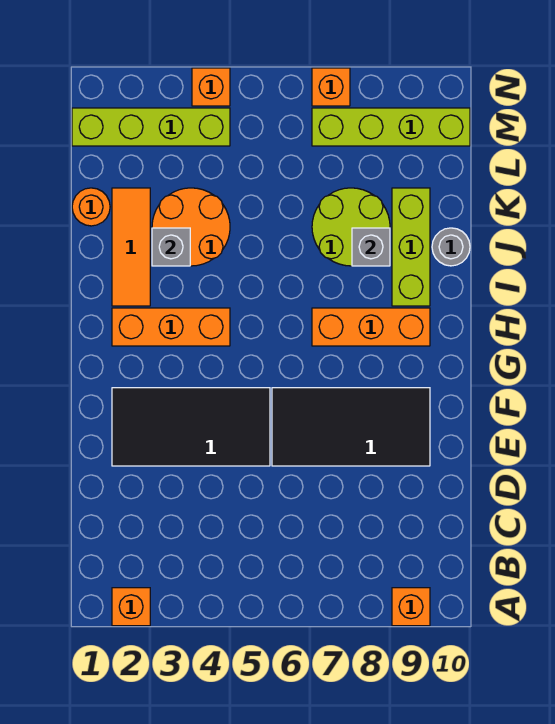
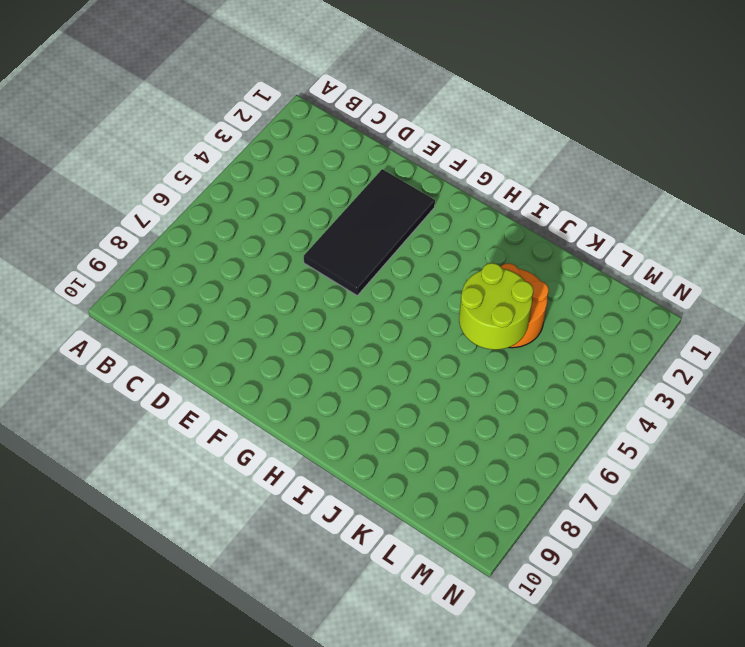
lime round brick J4:K5 level 2 -> lime round brick J7:K8 level 1
none -> orange brick A2 level 1
none -> orange brick A9 level 1
none -> black tile E6:F9 level 1

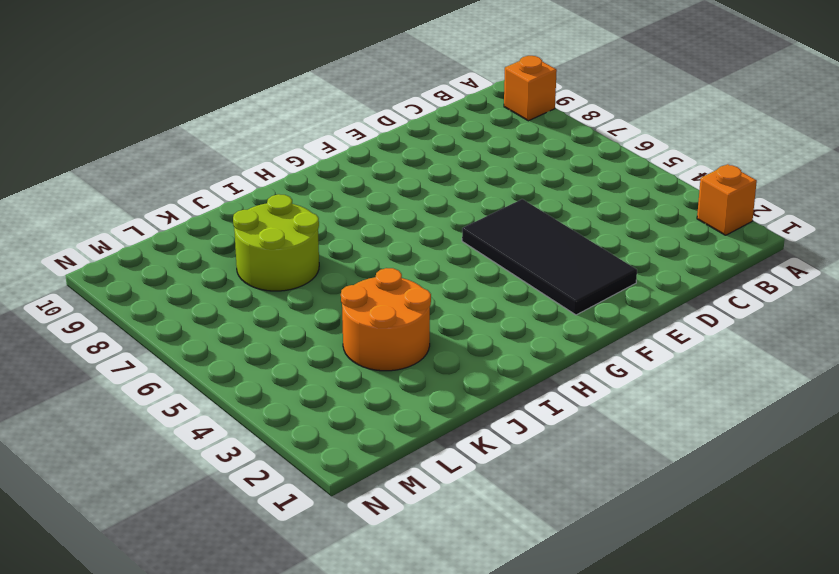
none -> black tile E6:F9 level 1
none -> orange brick H2:H4 level 1
none -> orange brick H7:H9 level 1

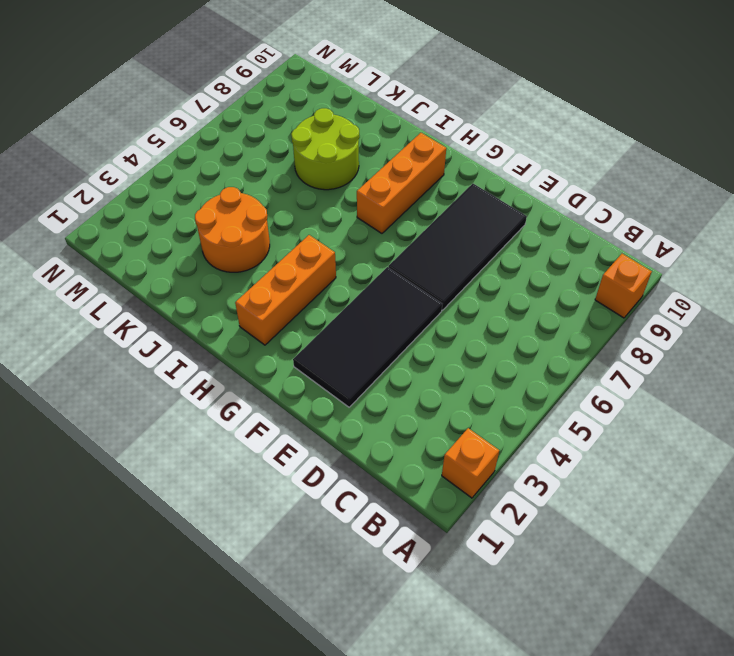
none -> orange tile I2:K2 level 1
none -> lime brick I9:K9 level 1
none -> grey round brick J10 level 1

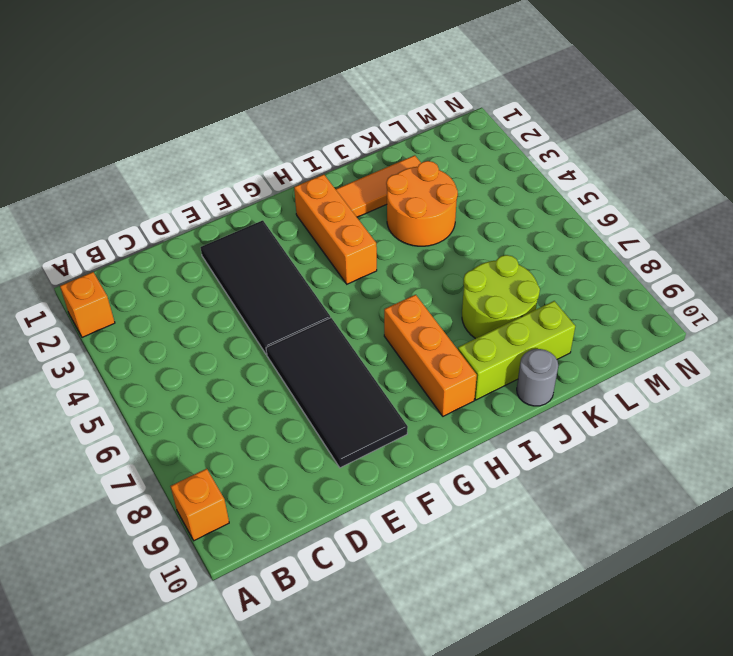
none -> orange round brick K1 level 1
none -> lime brick M1:M4 level 1
none -> lime brick M7:M10 level 1

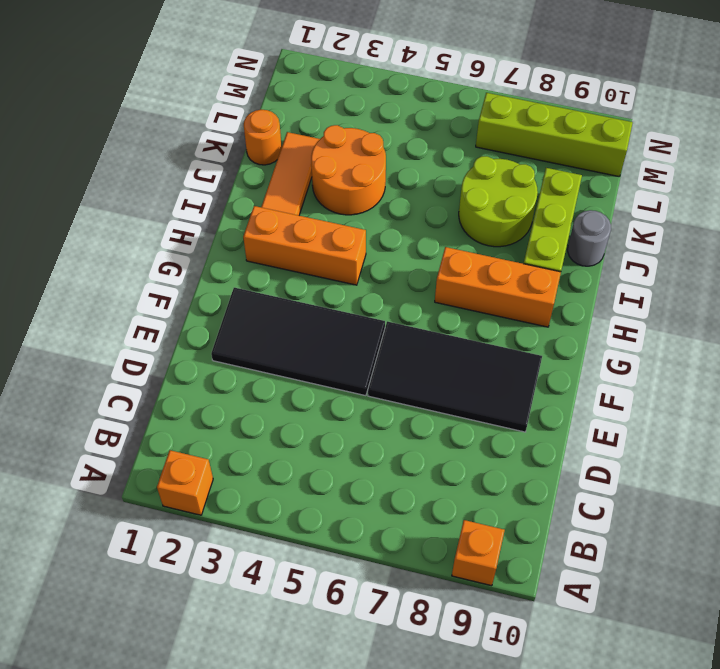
none -> lime brick M1:M4 level 1
none -> orange brick N4 level 1
none -> orange brick N7 level 1

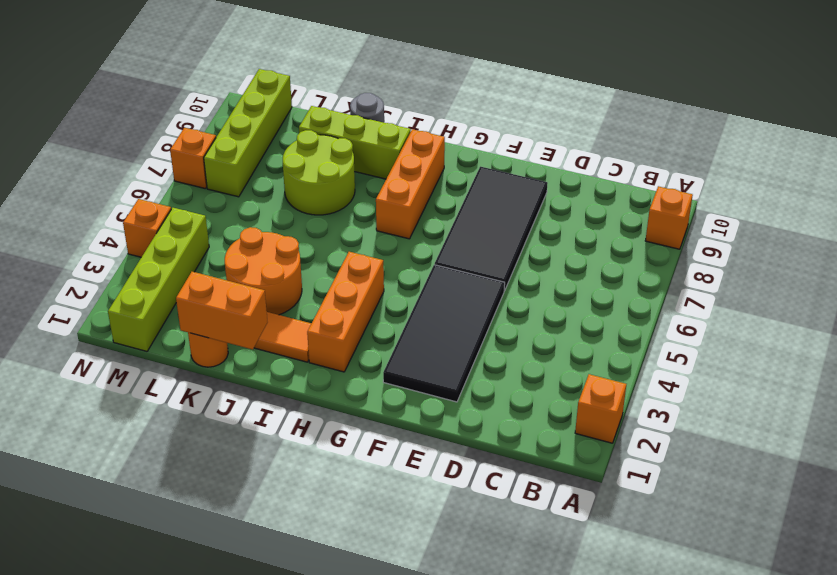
orange brick J1:K1 level 2 -> none
none -> grey brick J3 level 2
none -> grey brick J8 level 2

